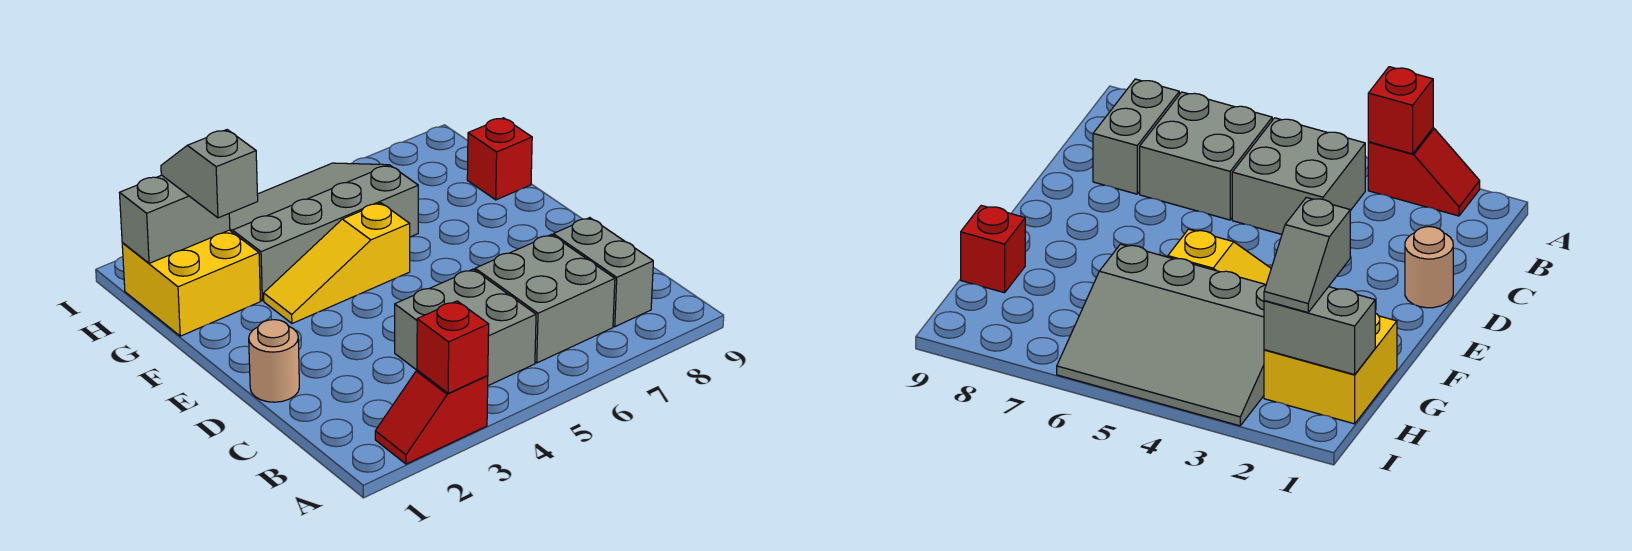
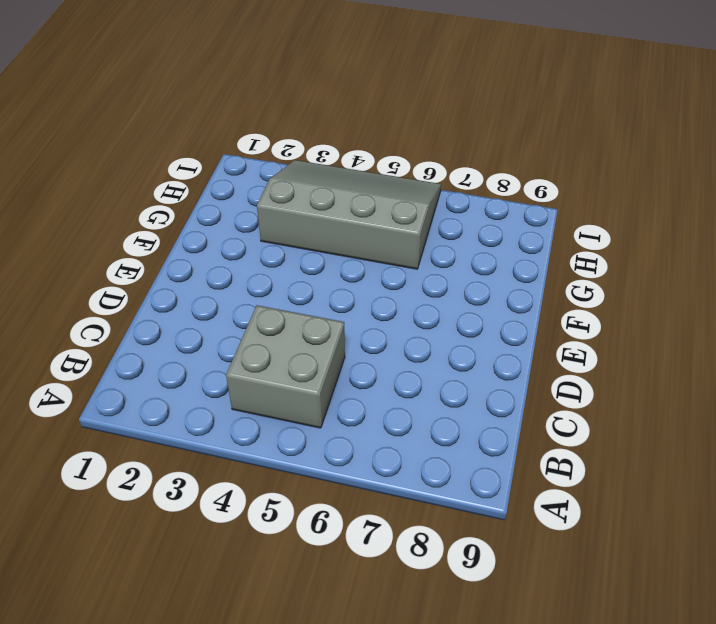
none -> red slope A2:A3 level 1 top 3
none -> grey brick B6:C7 level 1
none -> grey brick B8:C8 level 1

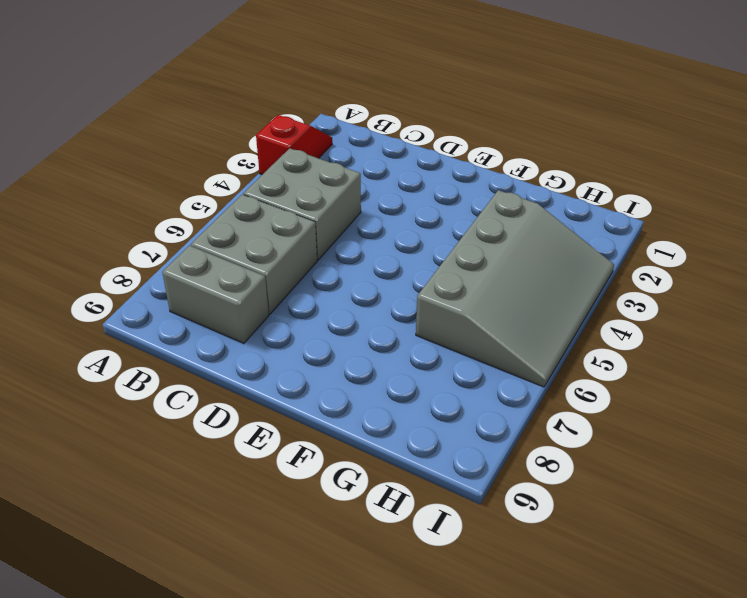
none -> tan round brick D1 level 1
none -> yellow slope F3:F5 level 1 top 5
none -> yellow brick G1:H2 level 1

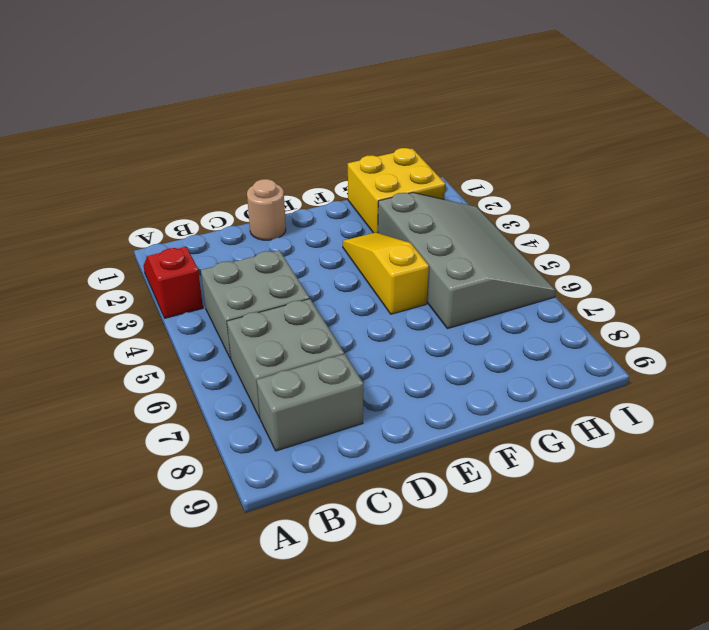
none -> red brick G9 level 1
none -> red brick A3 level 2
none -> grey brick H1:H2 level 2

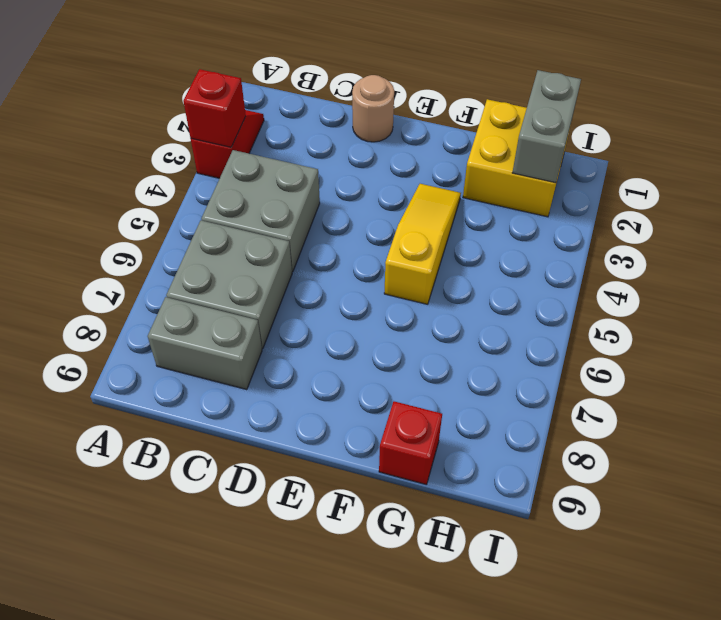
none -> grey slope G3:I6 level 1 top G
none -> grey slope G2:H2 level 3 top G

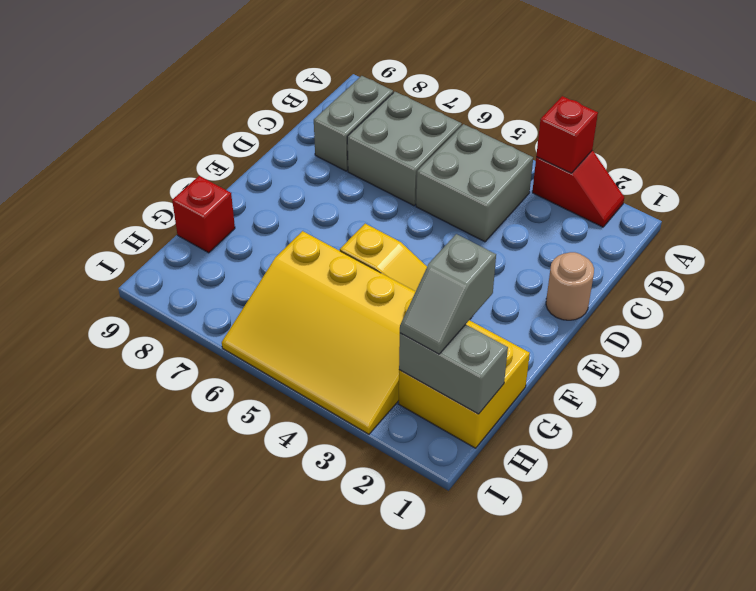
yellow slope G3:I6 level 1 top G -> grey slope G3:I6 level 1 top G

